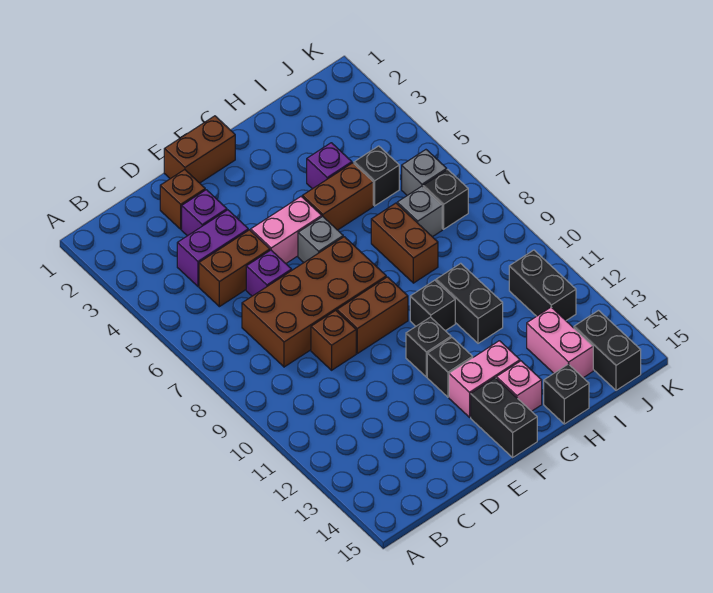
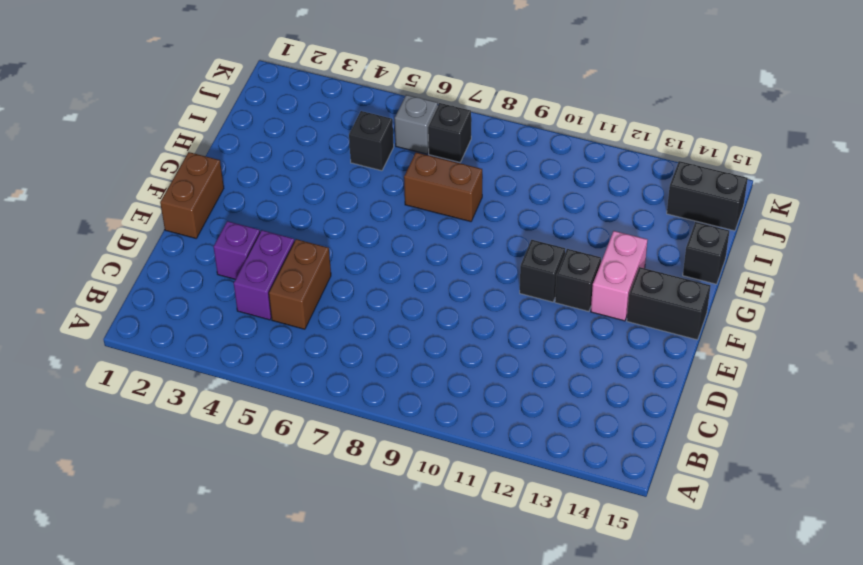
none -> brown brick C7:F8 level 1
none -> brown brick D2 level 1
none -> purple brick D6 level 1

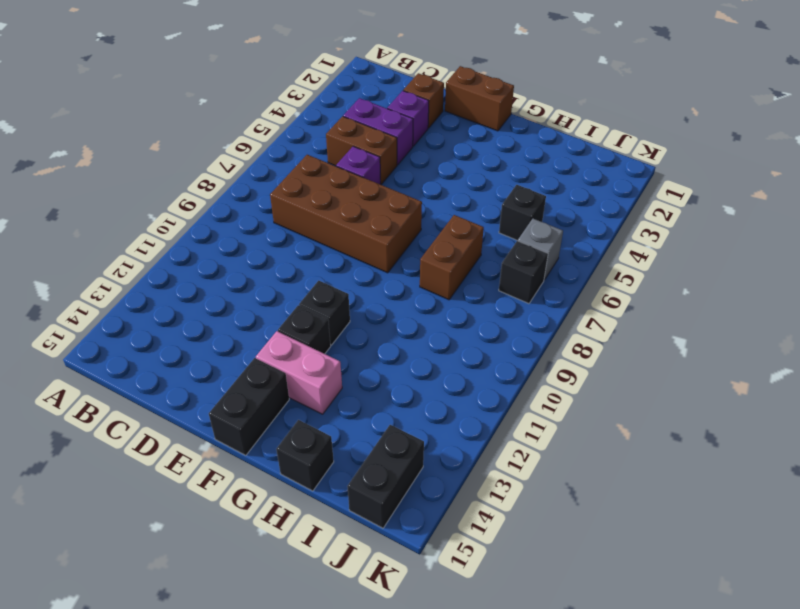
none -> brown brick D9 level 1
none -> pink brick E5:F5 level 1
none -> brown brick E9:F9 level 1

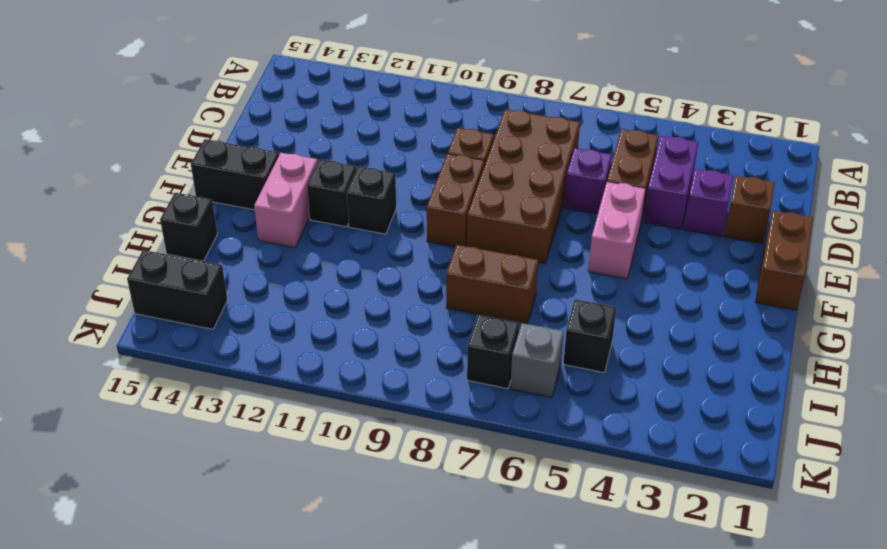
none -> grey brick F6 level 1
none -> brown brick G5:H5 level 1
none -> black brick G10 level 1

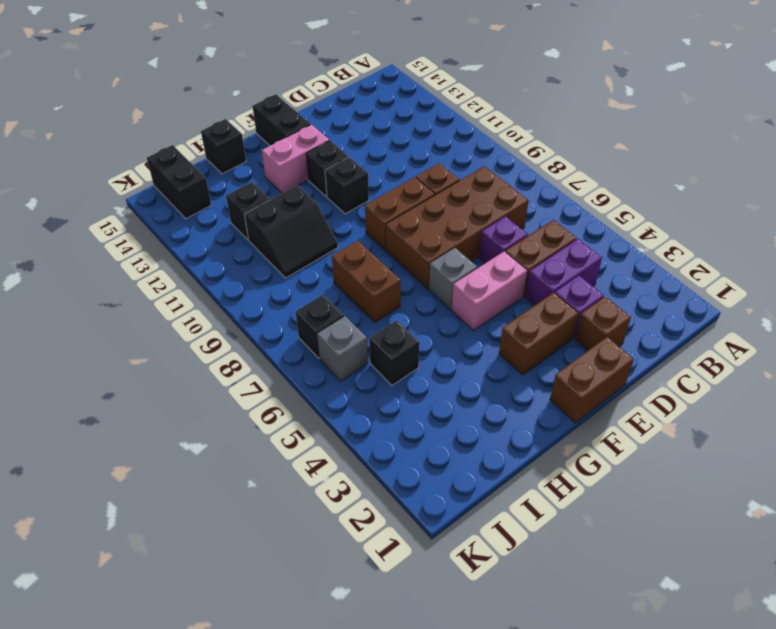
brown brick E3:F3 level 1 -> brown brick G5:H5 level 1
black slope H10:I11 level 1 top 11 -> black brick H10:H11 level 1
black brick I12 level 1 -> black brick G10 level 1
none -> pink brick G14 level 1
none -> purple brick H4 level 1
none -> grey brick I7 level 1

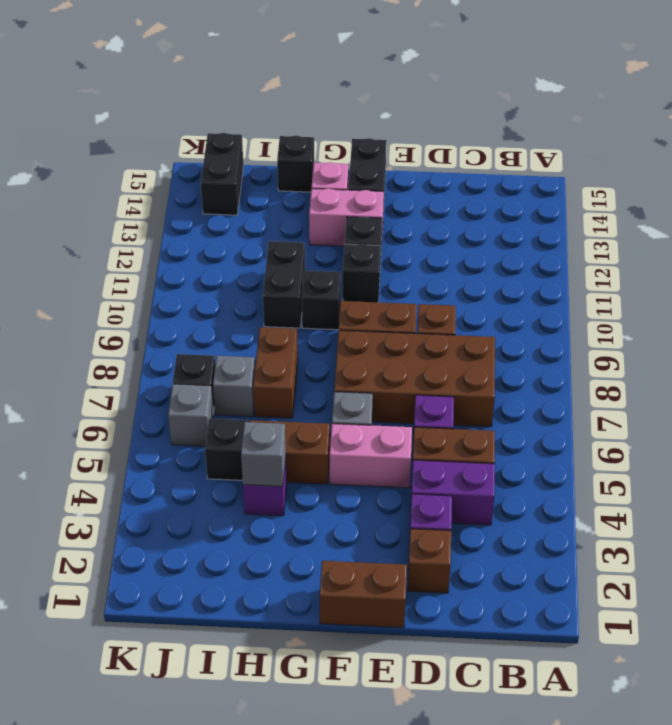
grey brick H4 level 2 -> none
none -> pink brick I13:I14 level 1
none -> black brick J11:J12 level 1

